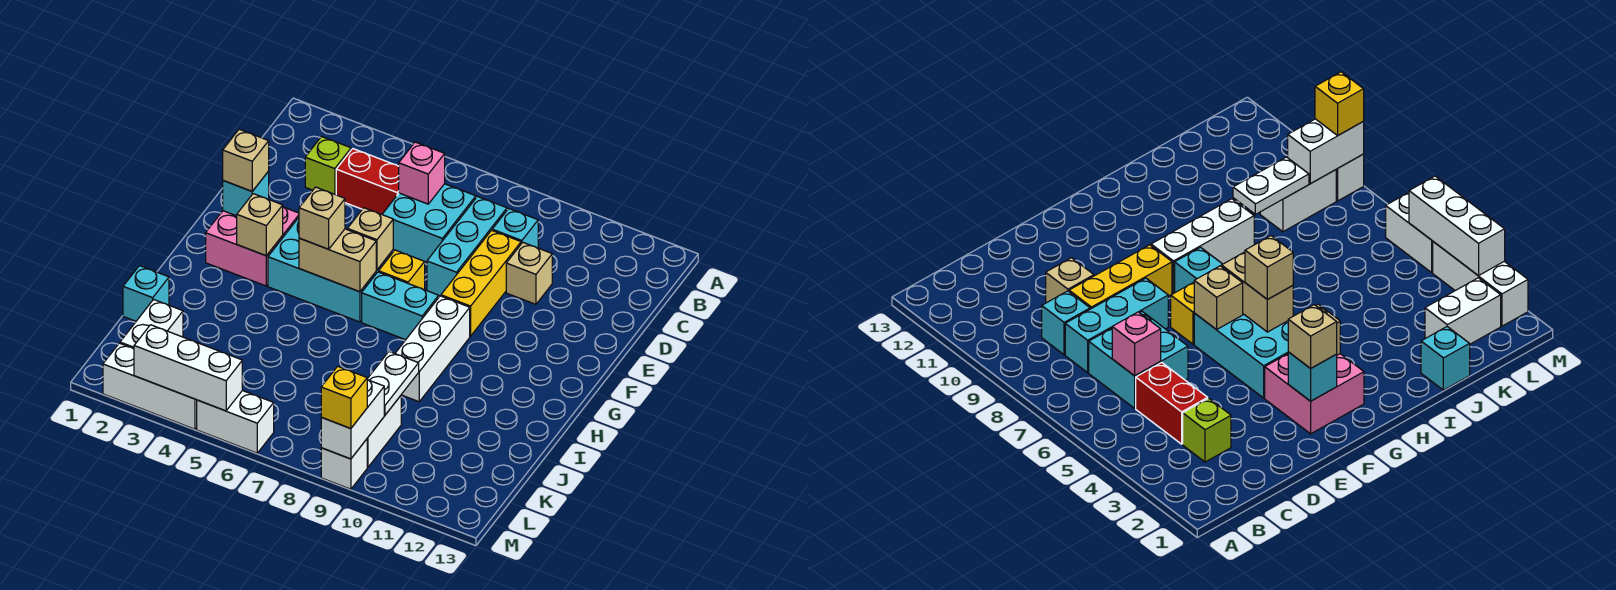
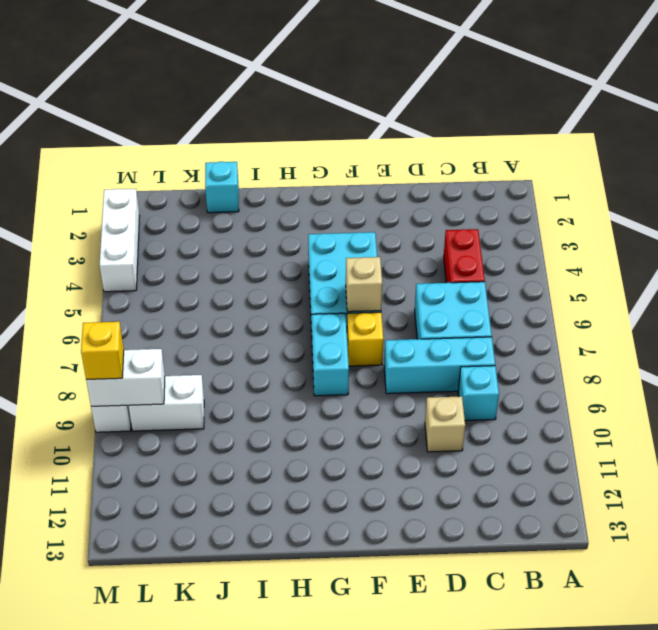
none -> lime brick C3 level 1
none -> yellow brick D9:F9 level 1
none -> pink brick F2:G3 level 1

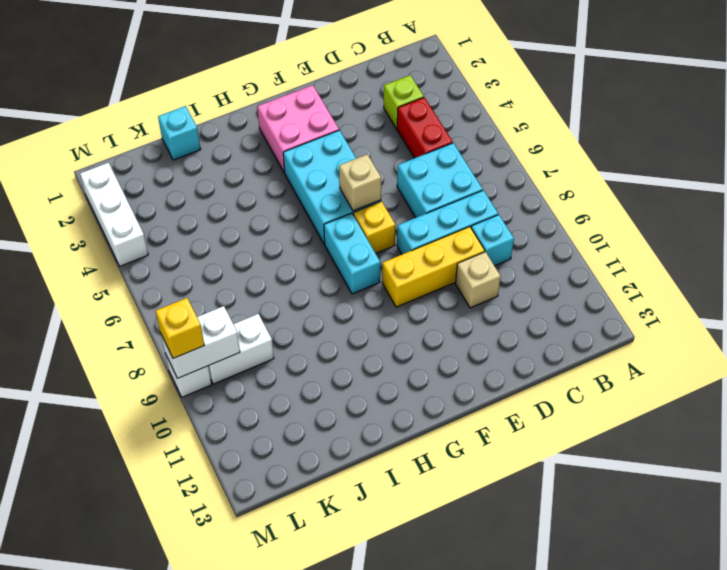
none -> white brick G9:I9 level 1
none -> white brick K2:L2 level 1
none -> white brick M5:M6 level 1

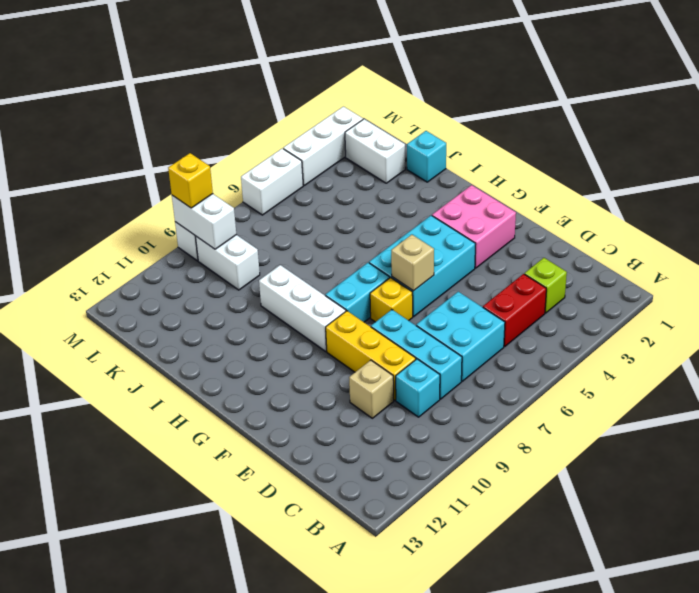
none -> pink brick C6 level 2
none -> cyan brick F2 level 2
none -> tan brick G3 level 2

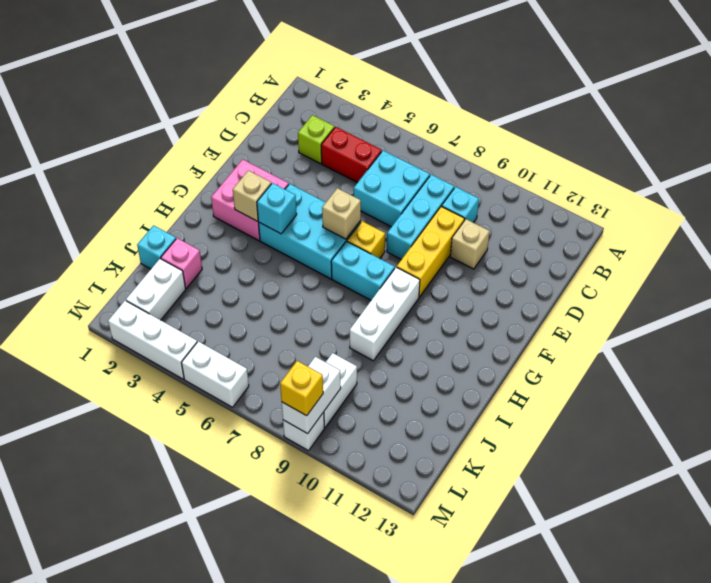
cyan brick G4 level 2 -> cyan brick F2 level 2
pink brick J2 level 1 -> pink brick C6 level 2
none -> tan brick G5:G6 level 2
none -> white plate J9:K9 level 2
none -> white brick M3:M5 level 2

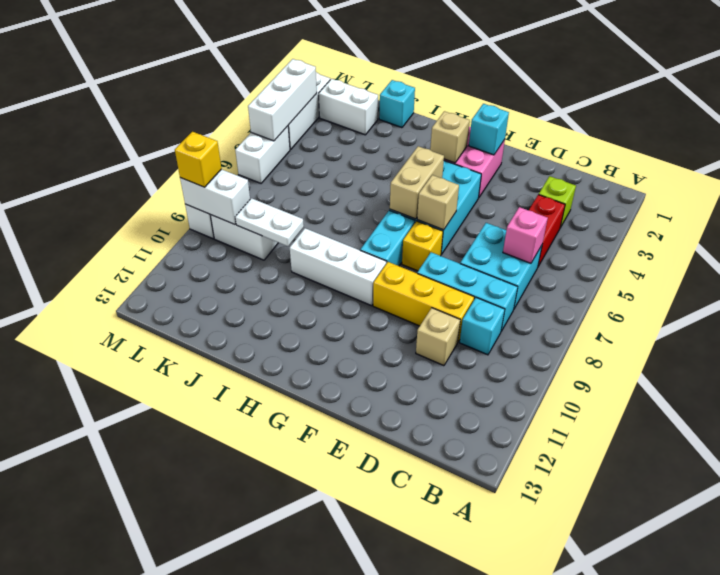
none -> tan brick F2 level 3
none -> tan brick G5 level 3

